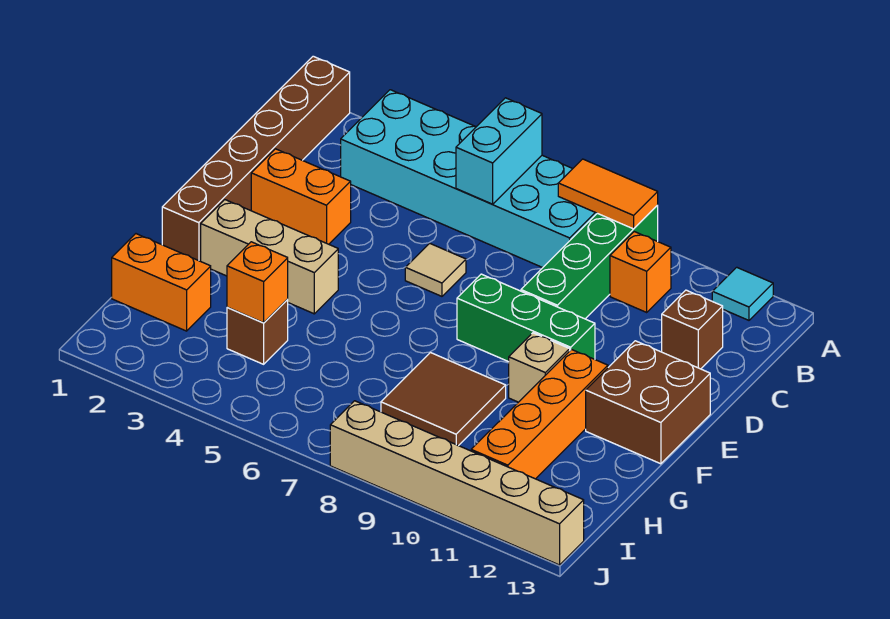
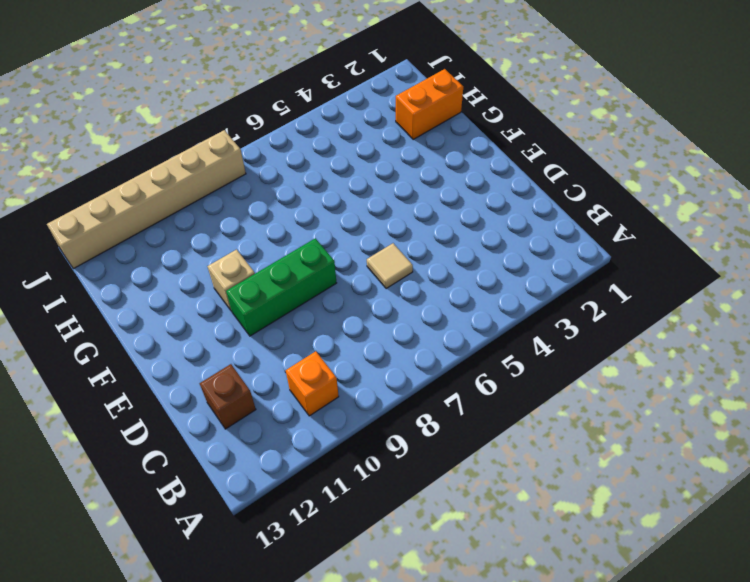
none -> brown brick A1:F1 level 1
none -> cyan brick A3:B8 level 1
none -> green brick A9:D9 level 1

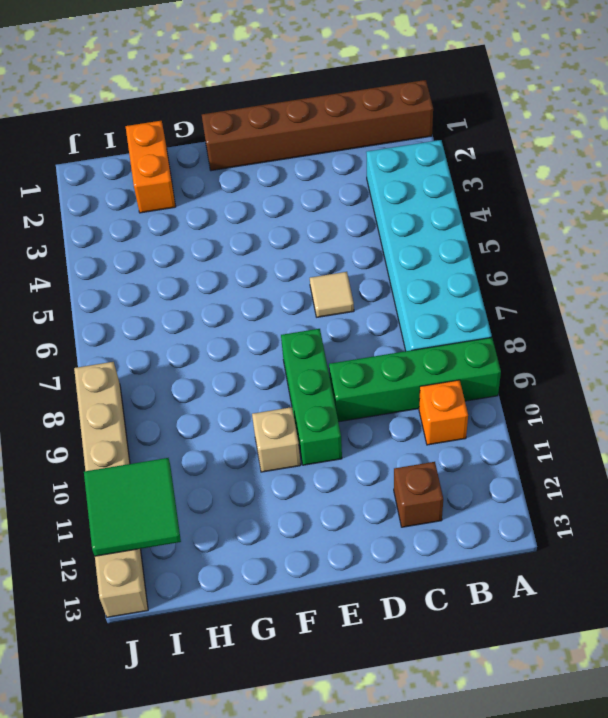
green tile I11:J12 level 2 -> none
none -> cyan tile A12 level 1
none -> orange brick D2:D3 level 1
none -> brown brick E12:F13 level 1

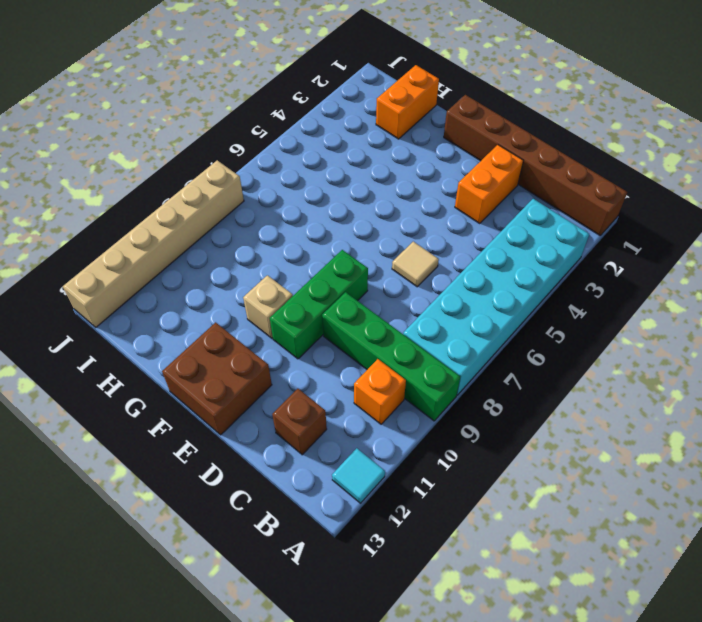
none -> tan brick F2:F4 level 1
none -> orange brick F11:I11 level 1
none -> brown tile G8:H9 level 1

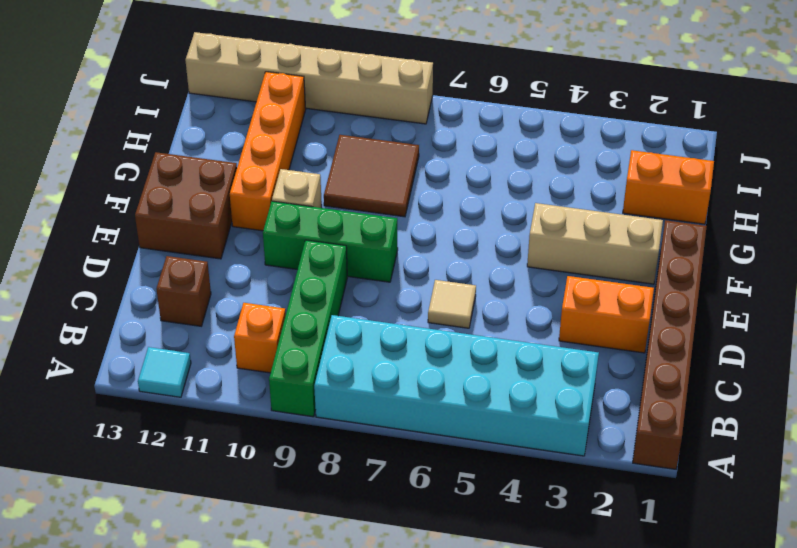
none -> brown brick H4 level 1
none -> cyan brick A6:B6 level 2
none -> orange tile A8:A9 level 2

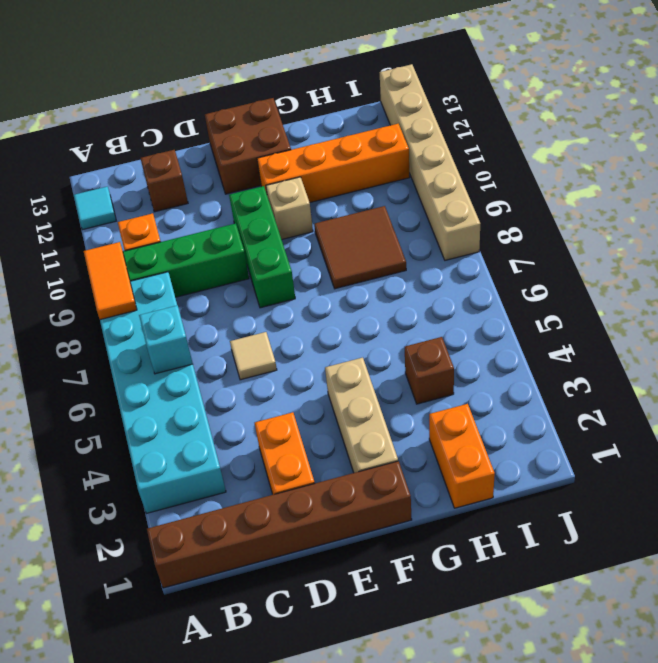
cyan brick B6 level 2 -> cyan brick A6:B6 level 2
none -> orange brick H4 level 2

